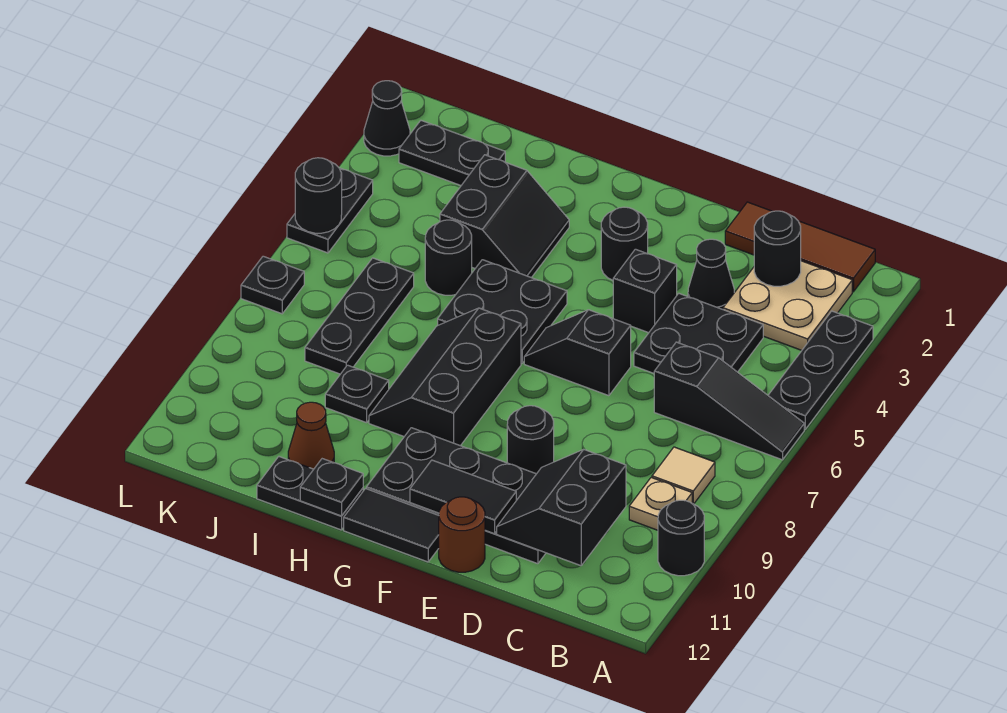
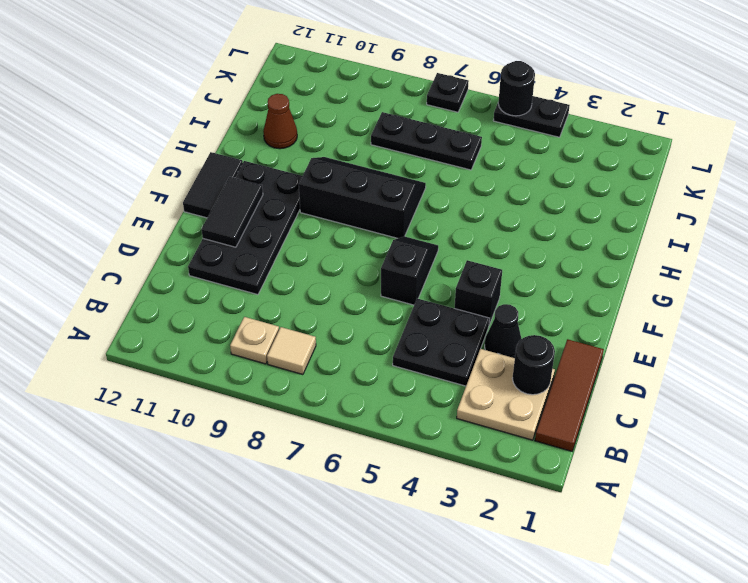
none -> black plate A3:A5 level 1
none -> black slope A6:C6 level 1 top C
none -> black round brick A10 level 1
none -> black round brick E9 level 1

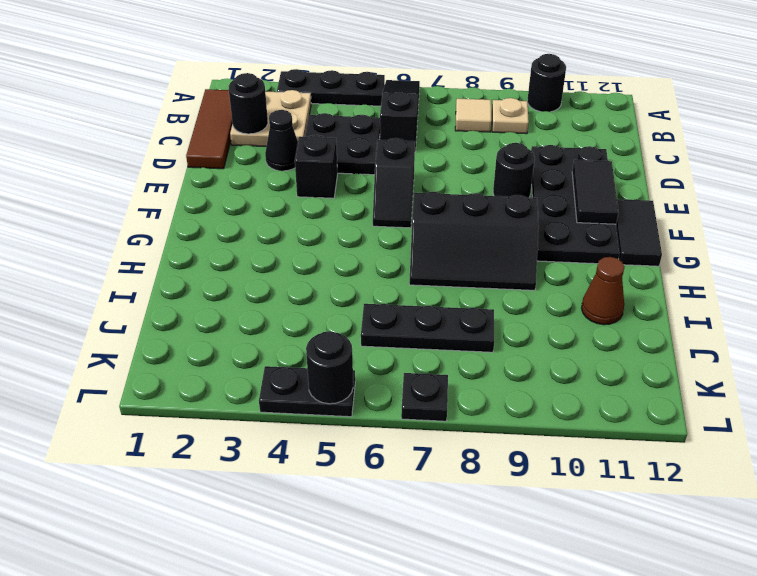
none -> brown round brick E12 level 1
none -> black round brick F3 level 1
none -> black plate G5:H6 level 1
none -> black slope H3:I4 level 1 top I

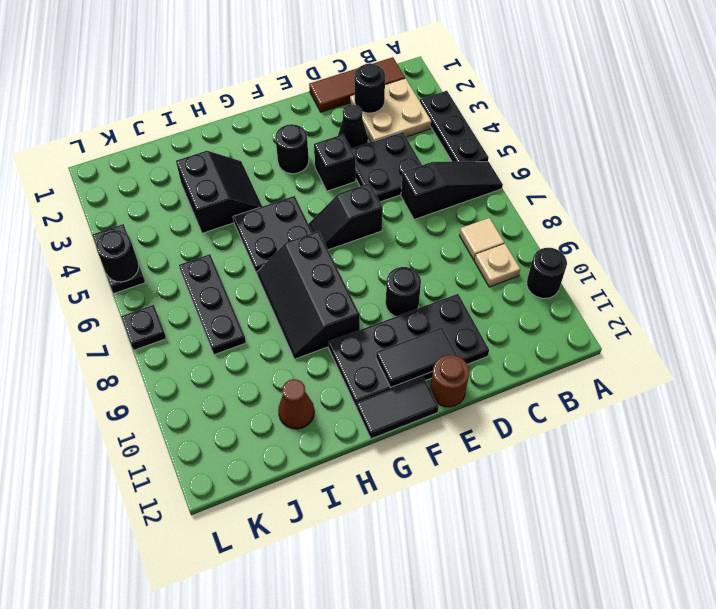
none -> black plate H12:I12 level 1
none -> black round brick I5 level 1
none -> black plate I9 level 1
none -> black plate J2:K2 level 1

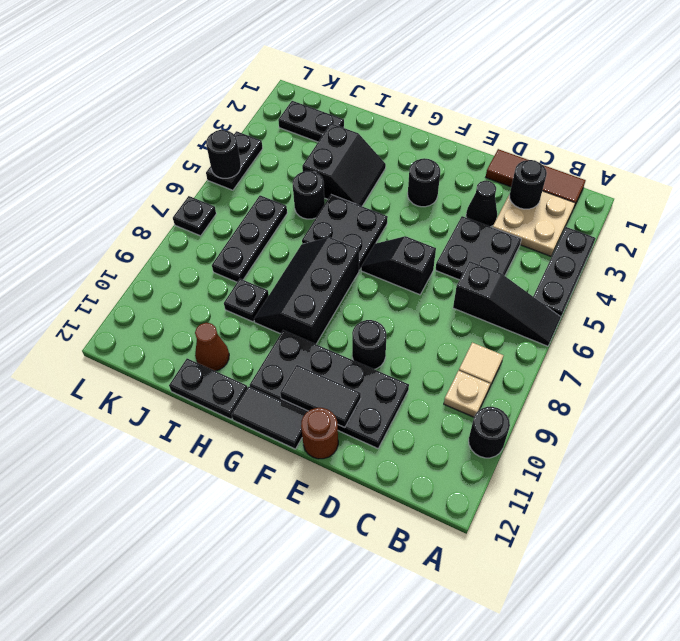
none -> black brick E4 level 1
none -> black cone L2 level 1
none -> black slope C10:D11 level 2 top C
none -> black plate H12 level 2

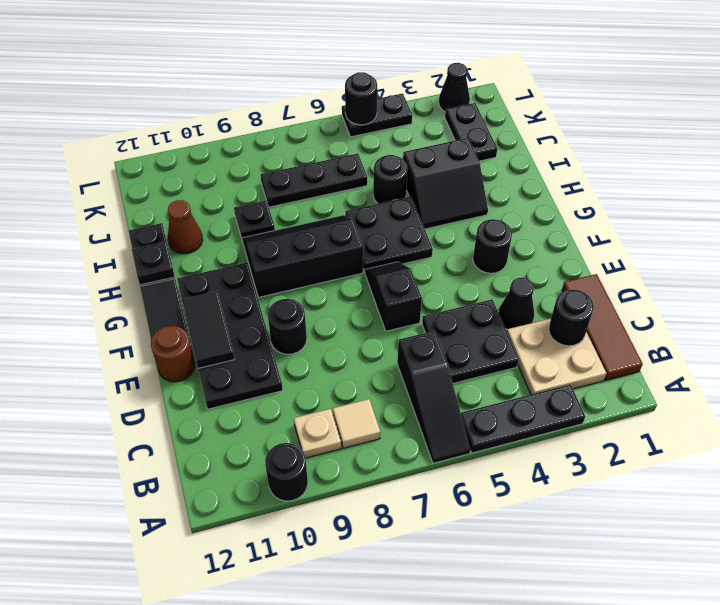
none -> black brick E4 level 1
none -> black plate L7 level 1
none -> black slope C10:D11 level 2 top C

